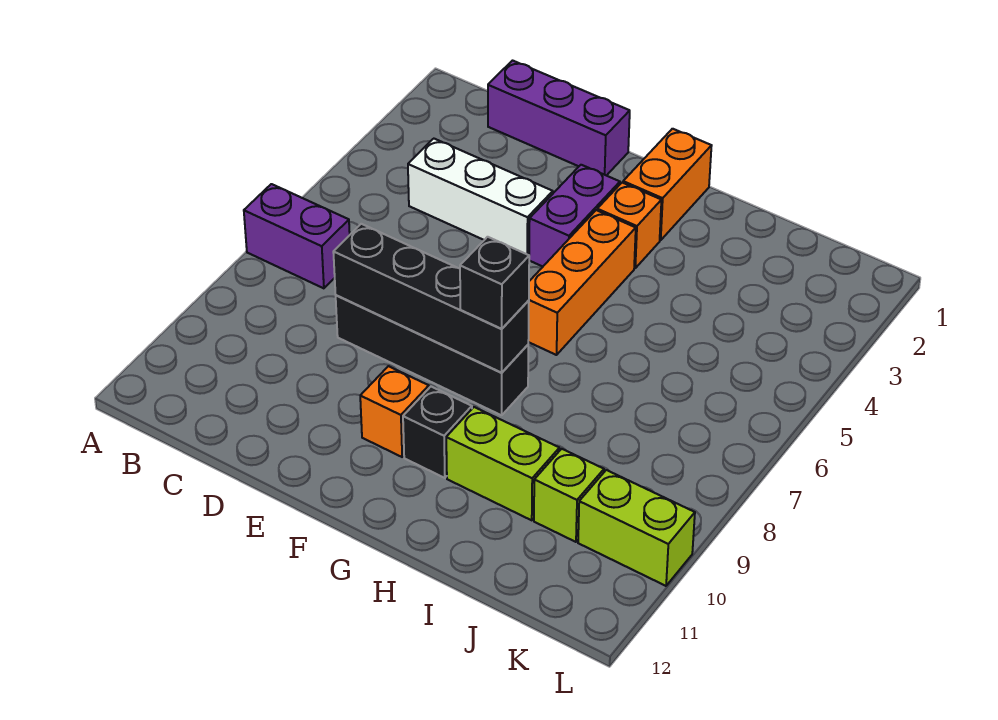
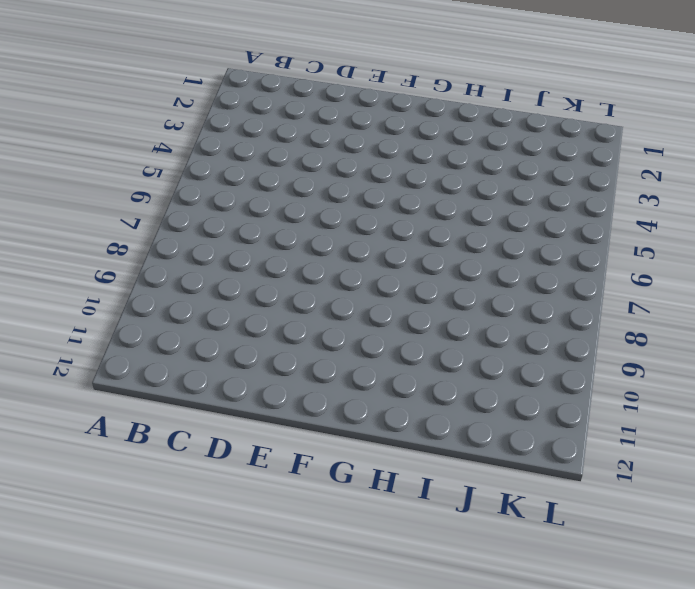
none -> purple brick A7:B7 level 1
none -> purple brick C1:E1 level 1
none -> white brick C4:E4 level 1

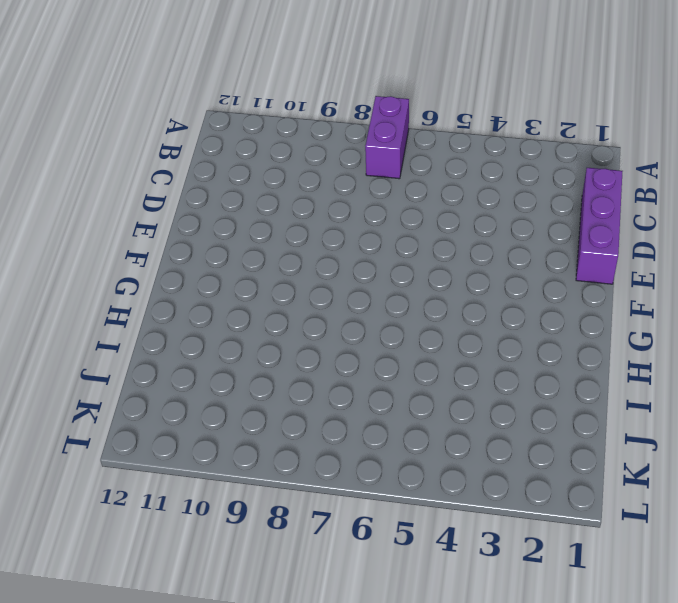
none -> white brick C4:E4 level 1
none -> black brick D8:G8 level 1
none -> purple brick F3:F4 level 1

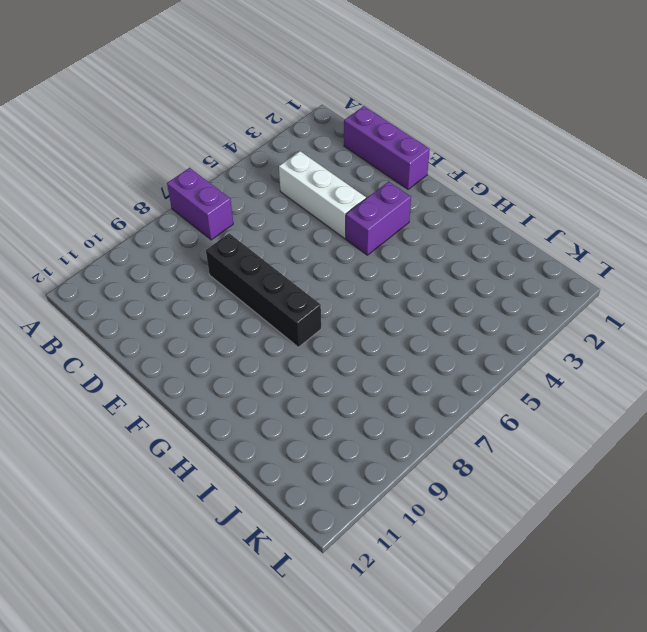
none -> orange brick F10 level 1
none -> orange brick G1:G2 level 1
none -> orange brick G3 level 1

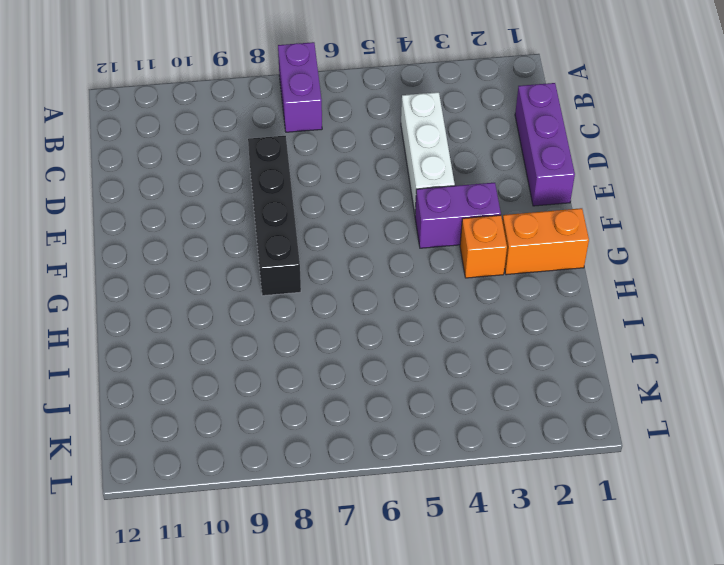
none -> orange brick F10 level 1
none -> orange brick G4:G6 level 1
none -> black brick G10 level 1

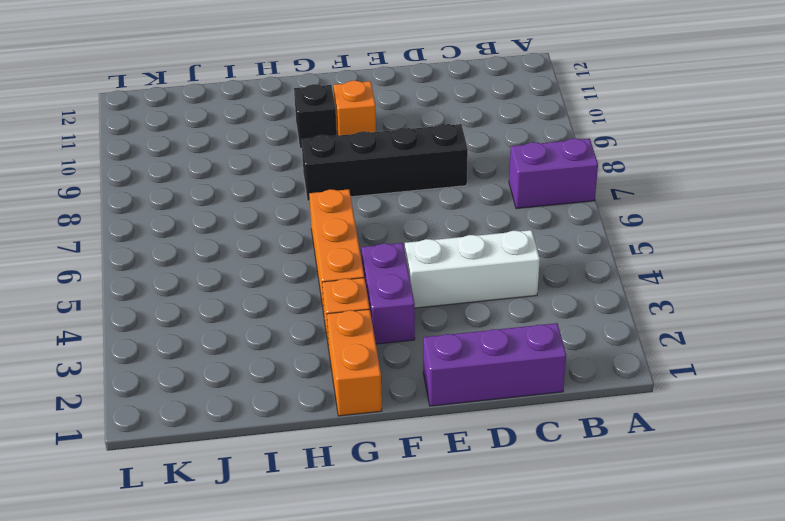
none -> lime brick H10:I10 level 1
none -> lime brick J10 level 1
none -> lime brick K10:L10 level 1

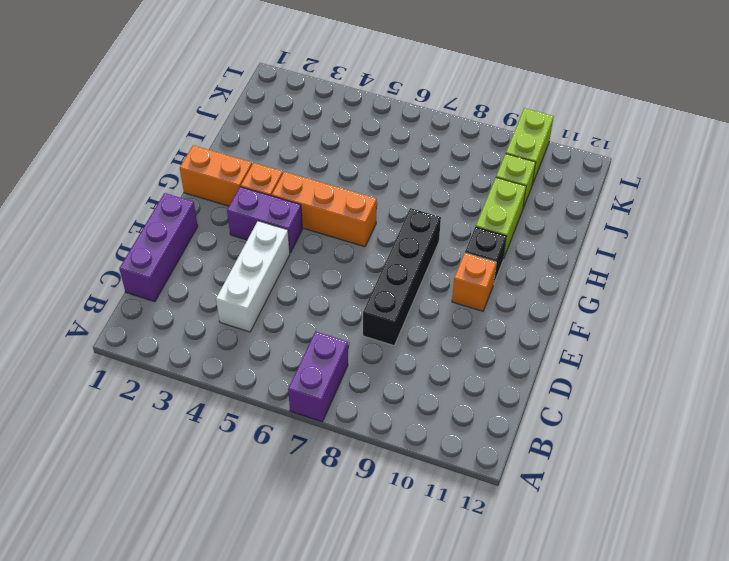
none -> black brick D8:G8 level 2
none -> black brick G8 level 3

